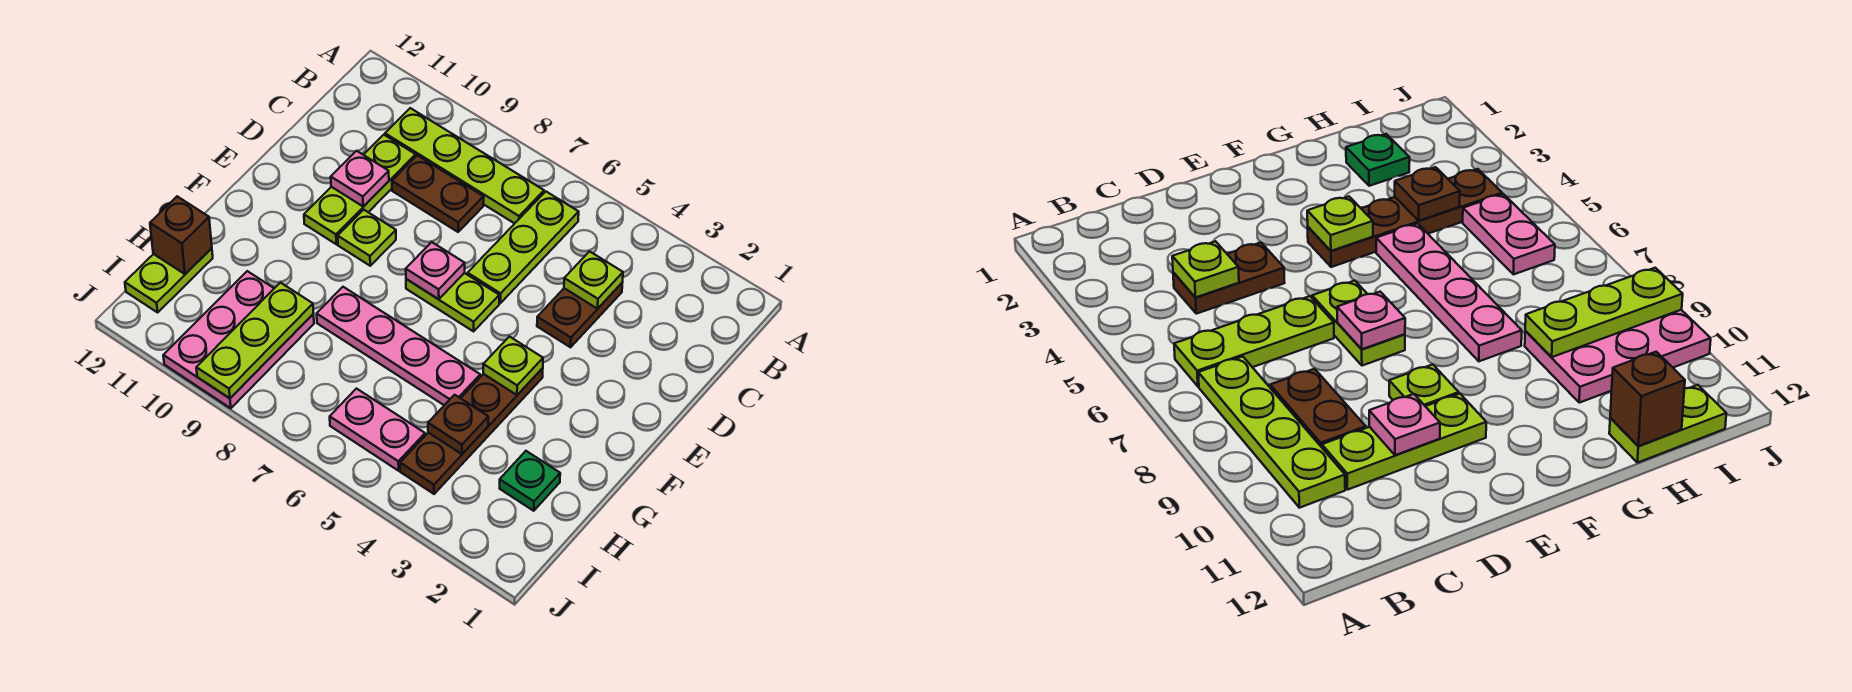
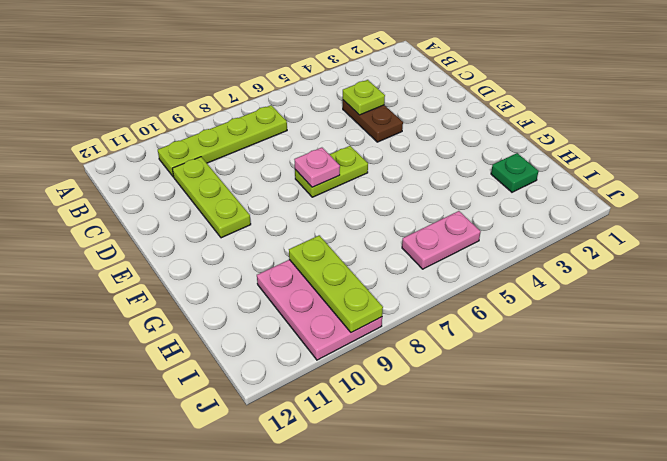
none -> lime plate B6:D6 level 1
none -> brown plate C8:C9 level 1
none -> lime plate E9 level 1

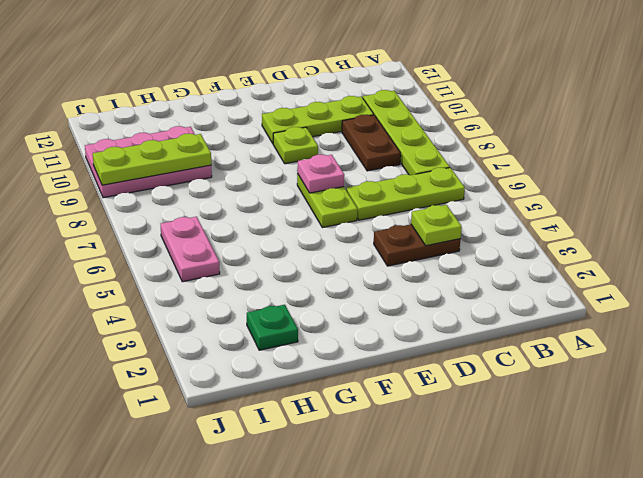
none -> brown plate F4:I4 level 1
none -> pink plate G5:G8 level 1
none -> lime plate H12:I12 level 1

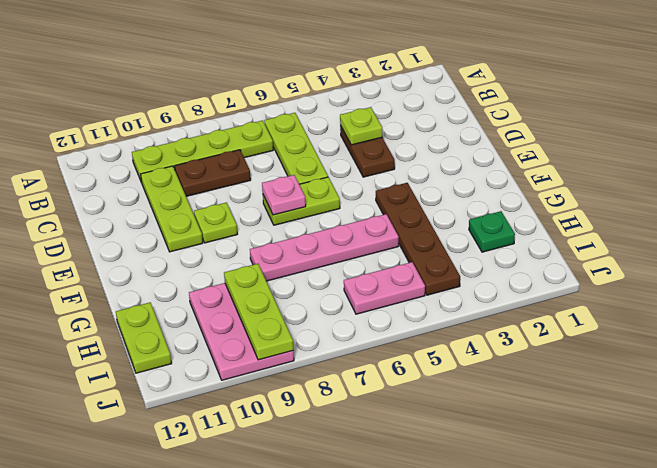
none -> pink plate D10 level 2
none -> lime plate F4 level 2
none -> brown plate H4 level 2

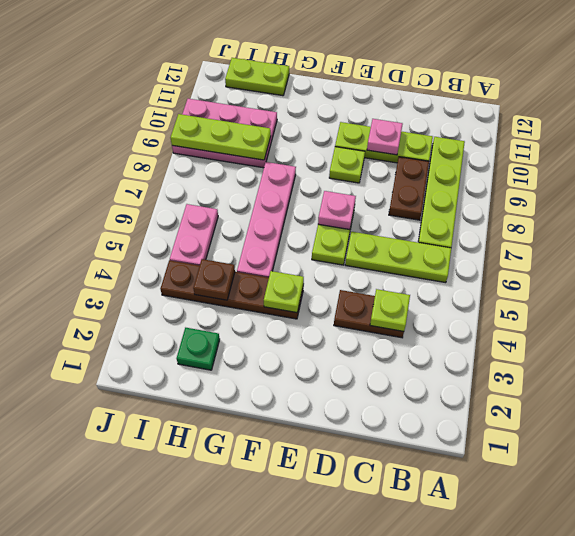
none -> brown brick H12 level 2

